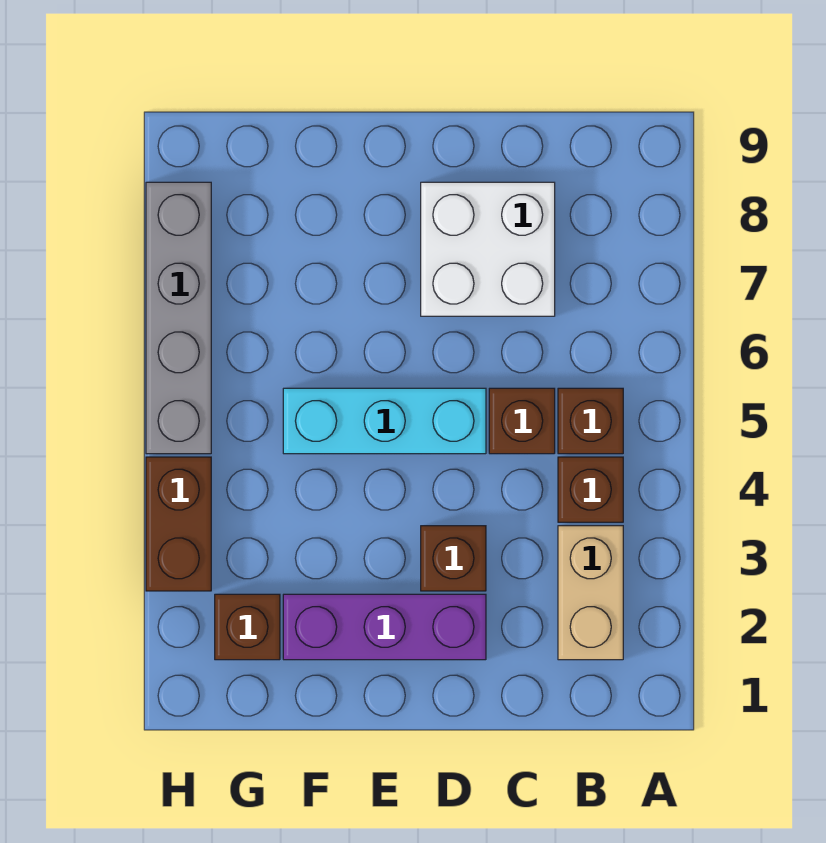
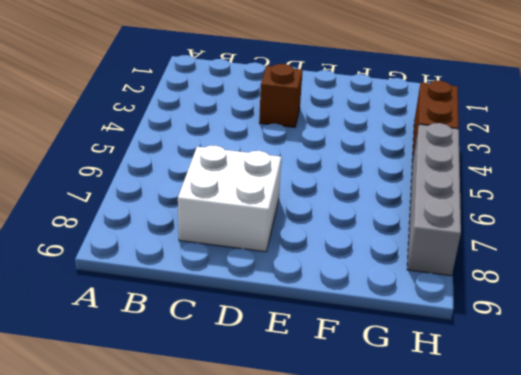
none -> tan brick B2:B3 level 1
none -> brown brick B4 level 1

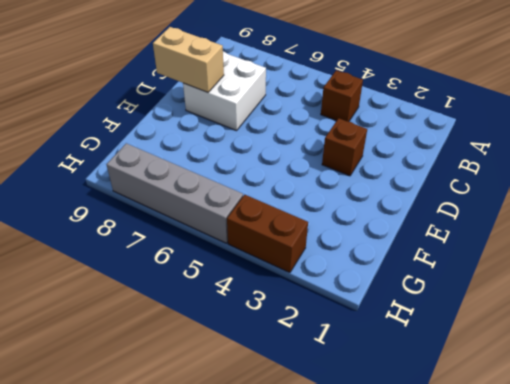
tan brick D8:D9 level 2 -> tan brick B2:B3 level 1
none -> brown brick B5 level 1
none -> brown brick C5 level 1

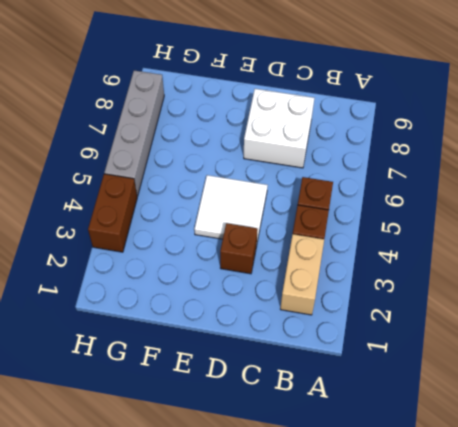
white tile D4:E5 level 1 -> cyan brick D5:F5 level 1
none -> brown brick C5 level 1
none -> purple brick D2:F2 level 1

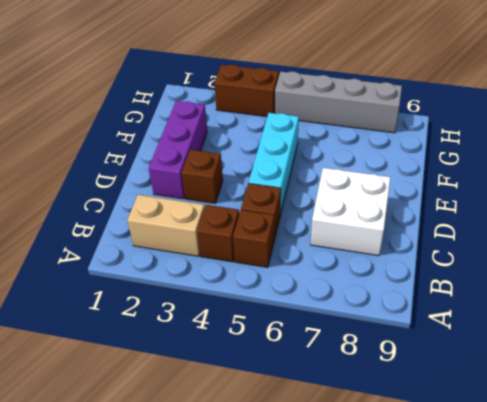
none -> brown brick G2 level 1

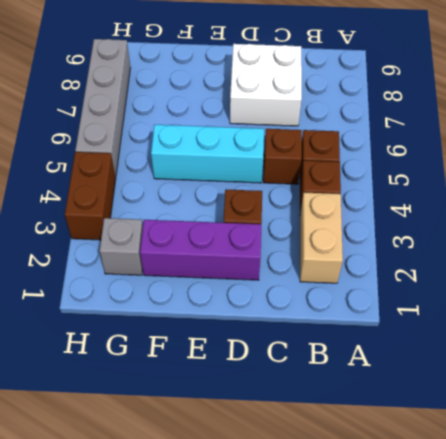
grey brick G2 level 1 -> brown brick G2 level 1

